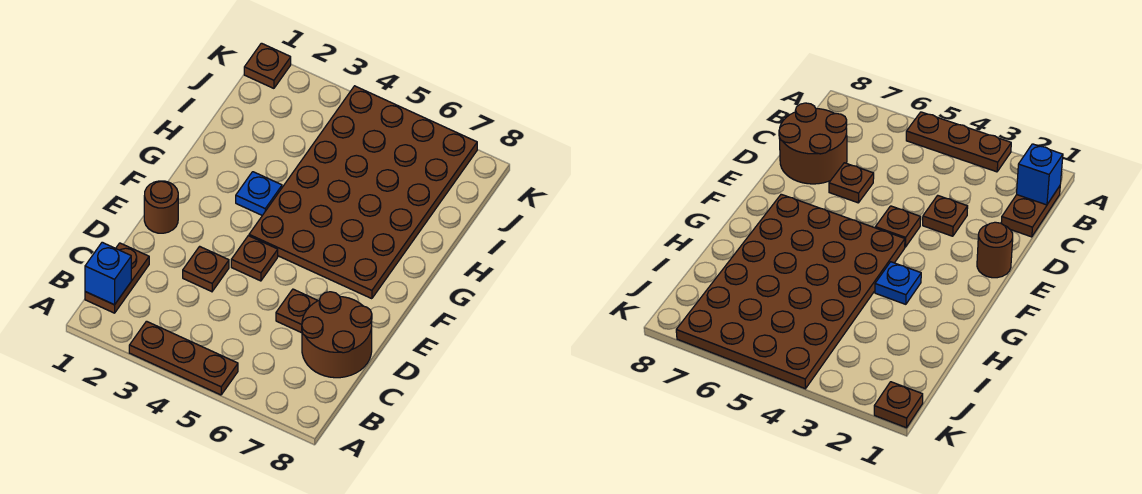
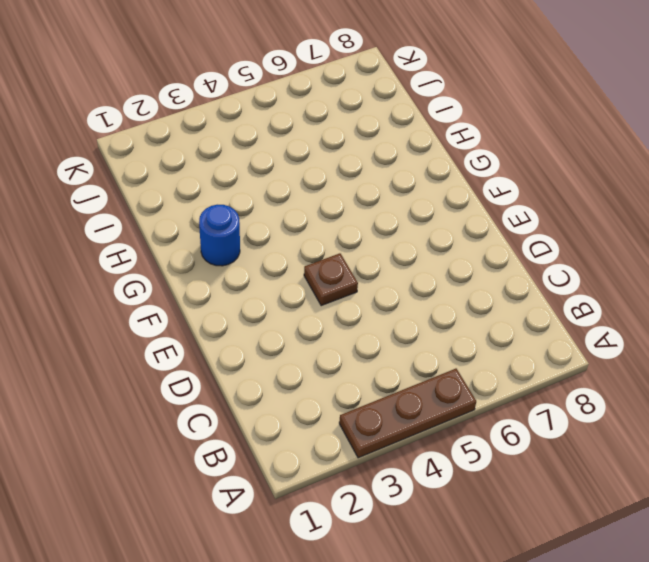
blue round brick G2 level 1 -> none
none -> brown plate B1:C1 level 1
none -> brown round brick C7:D8 level 1

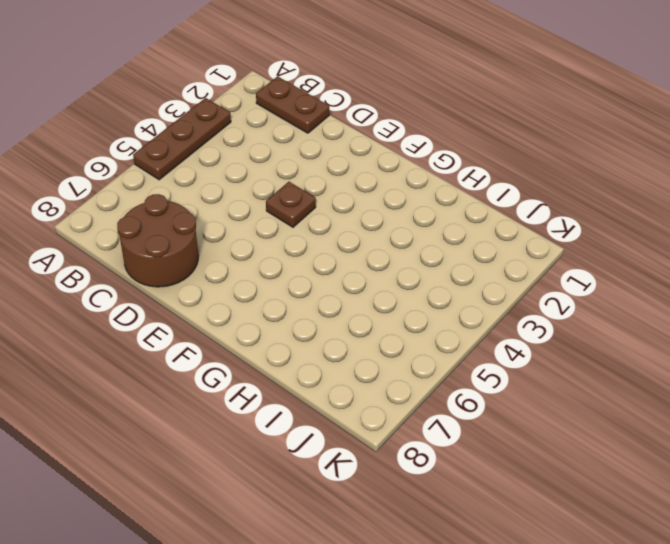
none -> brown plate D3 level 1
none -> brown plate D6 level 1

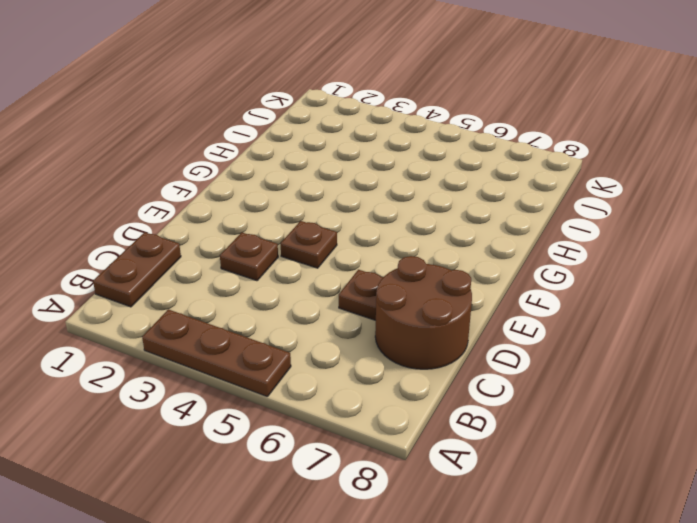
none -> brown round brick E1 level 1
none -> brown plate F4:K7 level 1

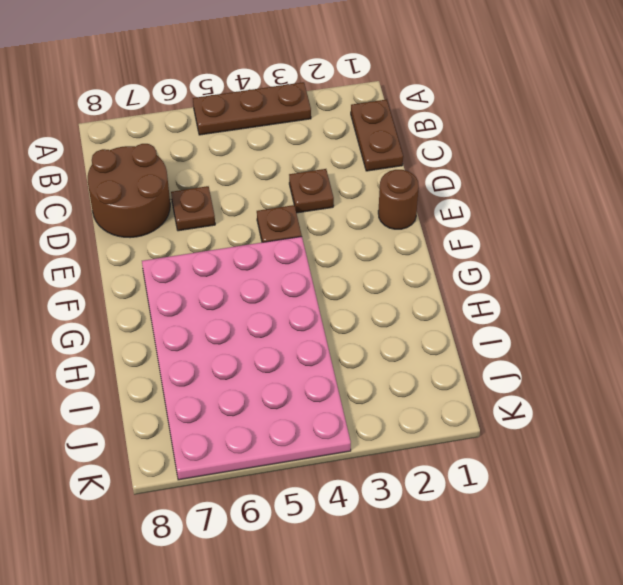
pink plate F4:K7 level 1 -> brown plate F4:K7 level 1
none -> blue plate G3 level 1
none -> brown plate K1 level 1

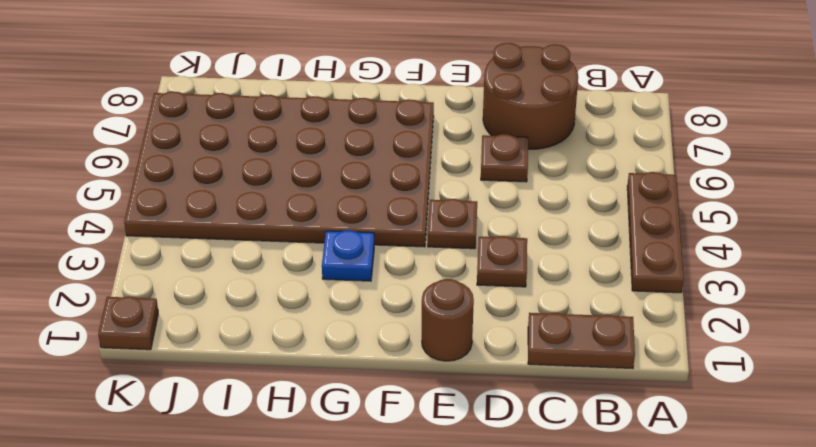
none -> blue brick B1 level 2

